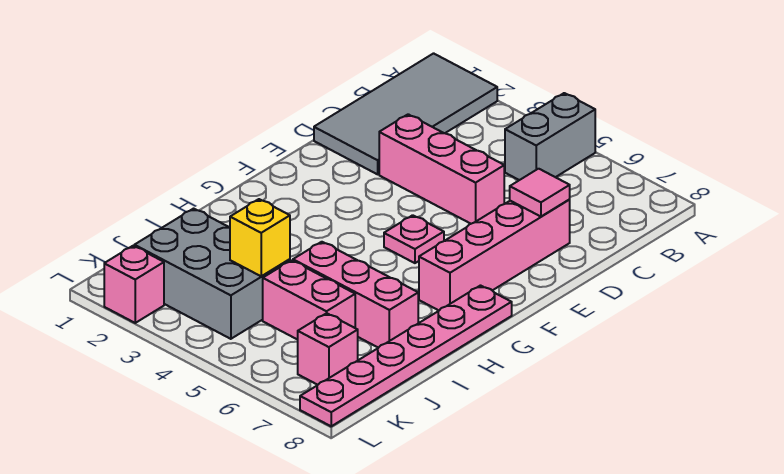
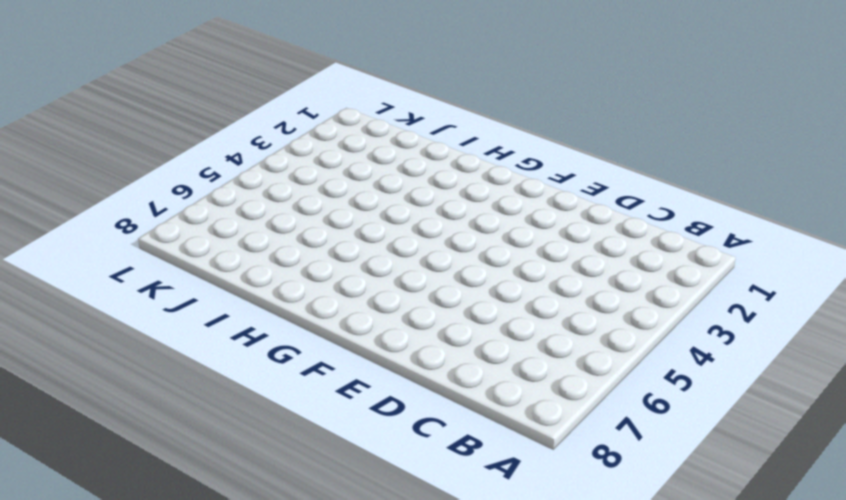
none -> grey tile A1:D2 level 1
none -> grey brick A5:B5 level 1
none -> pink brick D3:D5 level 1

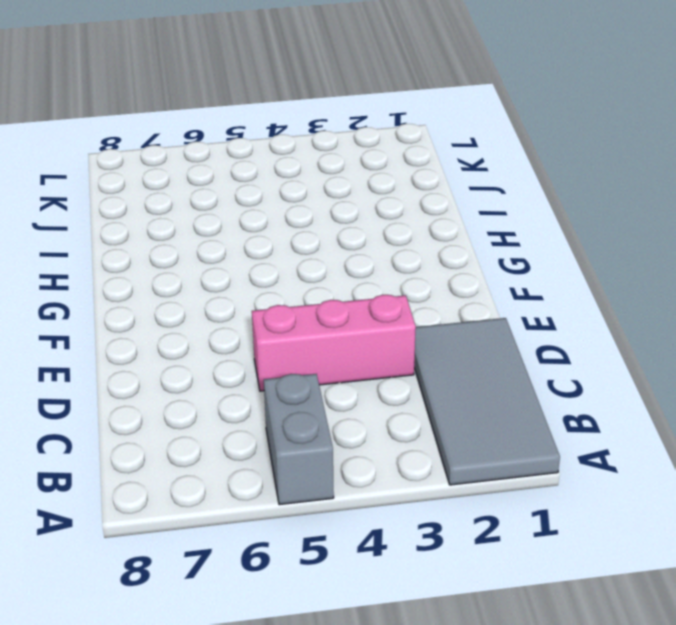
none -> pink brick D7:G7 level 1
none -> pink plate F5 level 1
none -> pink plate G8:L8 level 1

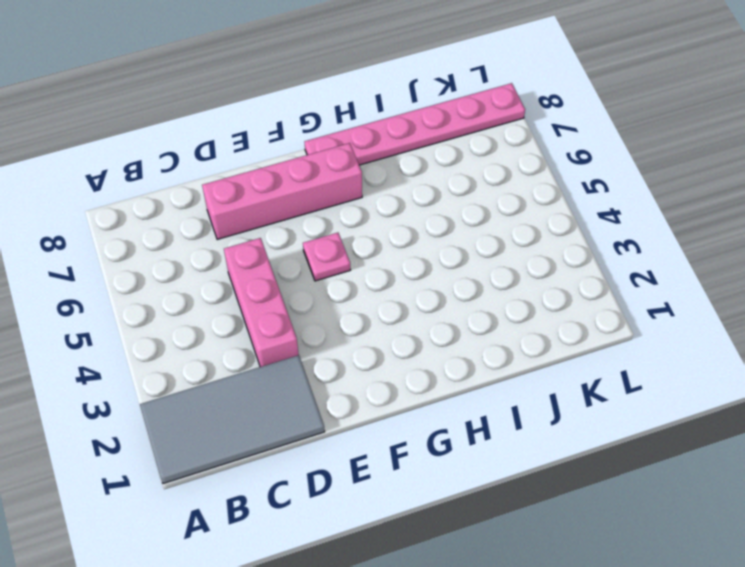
none -> grey brick A5:B5 level 1
none -> pink brick I5:I7 level 1
none -> grey brick J2:K4 level 1

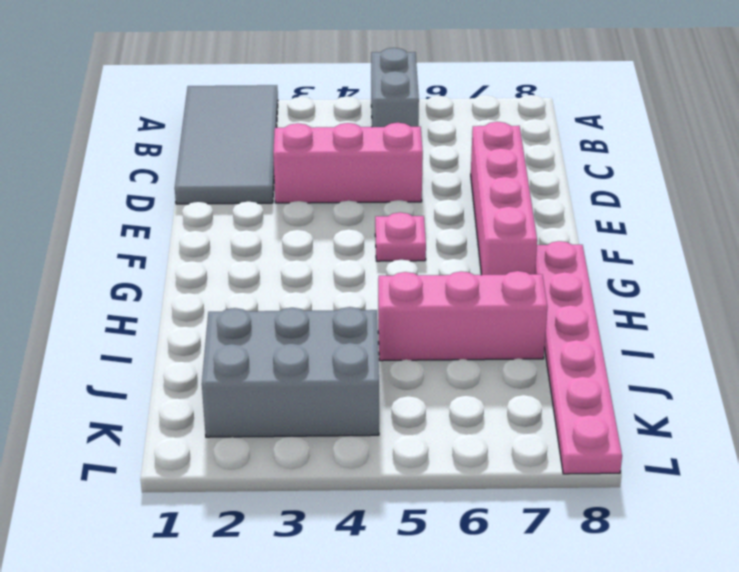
none -> pink brick J5:J6 level 1
none -> pink brick K7 level 1
none -> pink brick L2 level 1

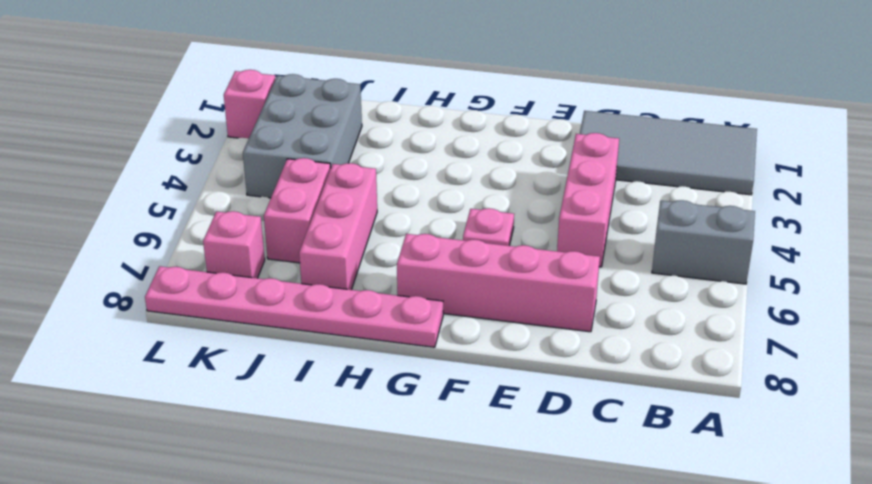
none -> pink tile D7 level 2
none -> yellow brick J4 level 2

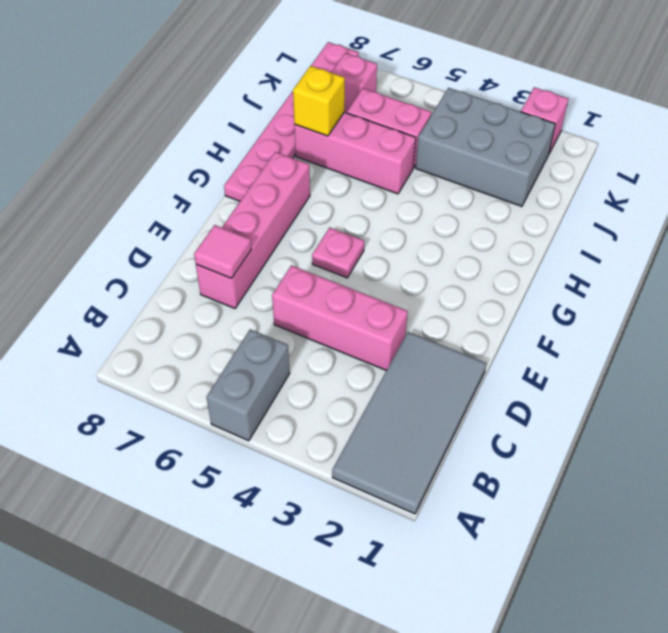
yellow brick I7 level 2 -> yellow brick J4 level 2

